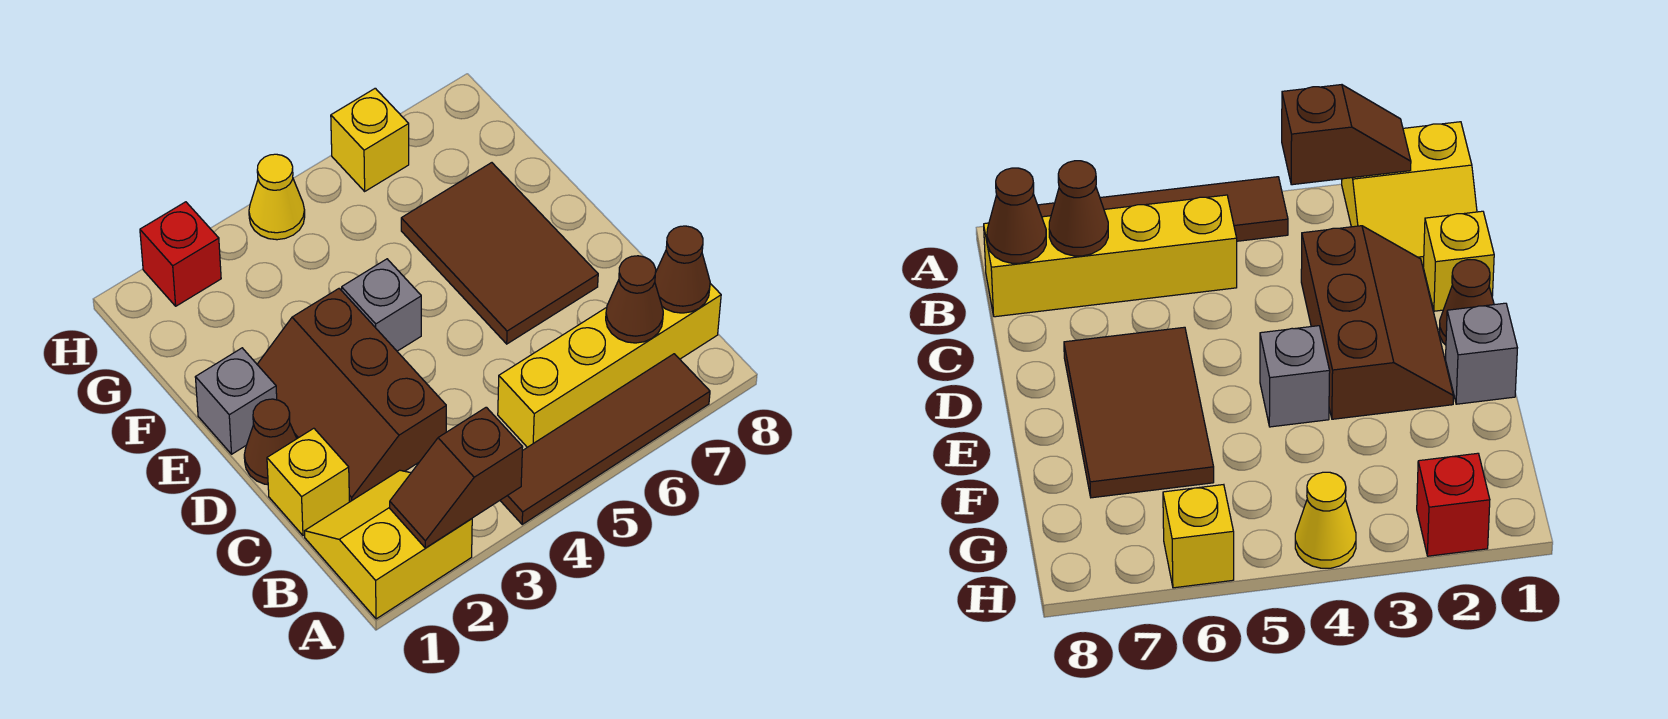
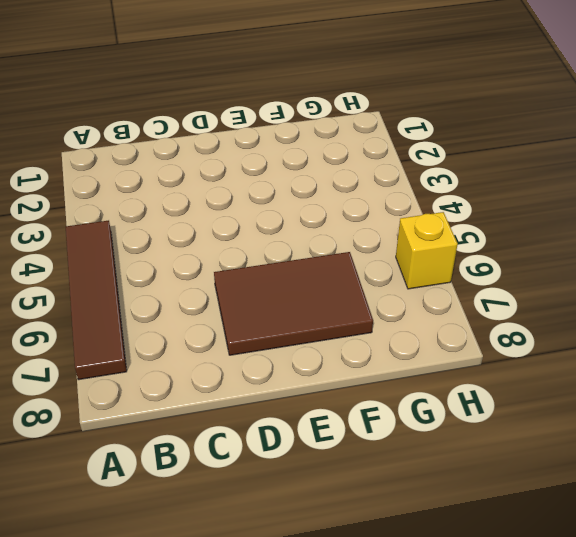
none -> yellow slope A1:B2 level 1 top A
none -> yellow brick B5:B8 level 1
none -> yellow brick C1 level 1

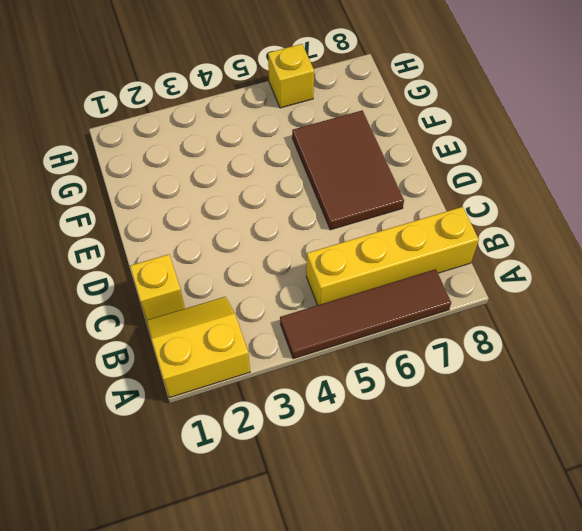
none -> brown slope C2:E3 level 1 top 3
none -> brown cone D1 level 1
none -> grey brick E1 level 1

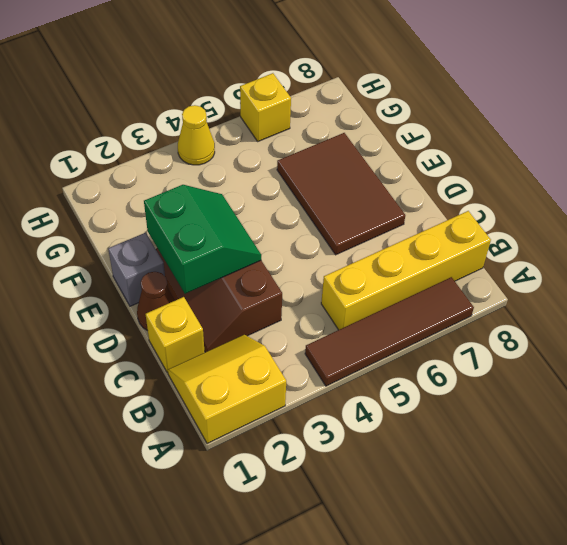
green slope D2:E3 level 2 top 2 -> none
none -> grey brick E4 level 1
none -> red brick H2 level 1
none -> brown slope A2:A3 level 2 top 3

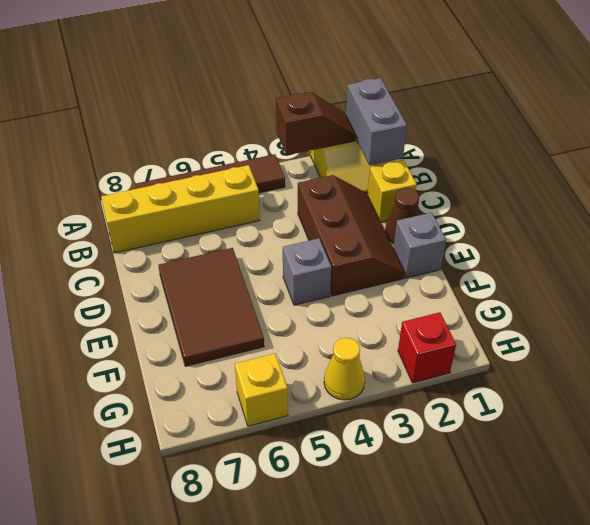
grey brick A1:B1 level 2 -> none
none -> brown cone B7 level 2
none -> brown cone B8 level 2

